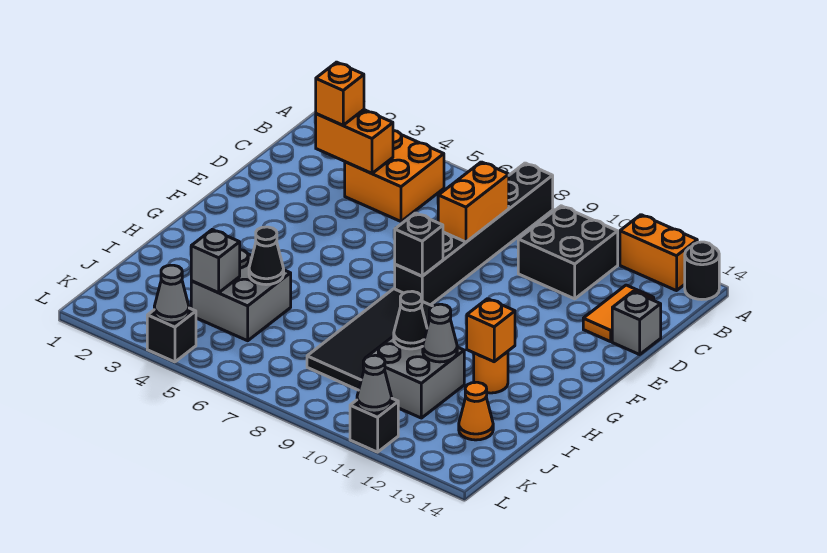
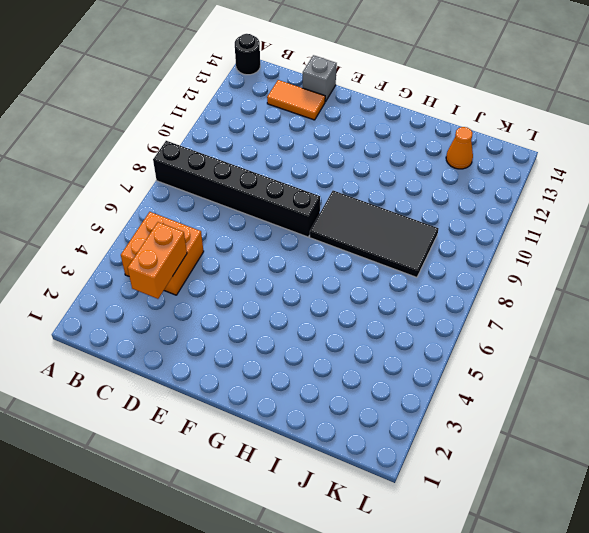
none -> orange brick A12:A13 level 1
none -> black brick B10:C11 level 1
none -> orange round brick H12 level 1

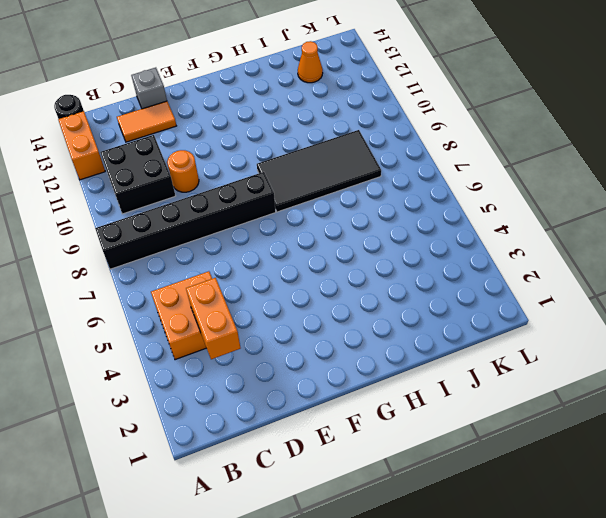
orange round brick D10 level 1 -> orange round brick H12 level 1
none -> grey brick I4:J5 level 1
none -> grey brick I10:J11 level 1
none -> black brick L4 level 1

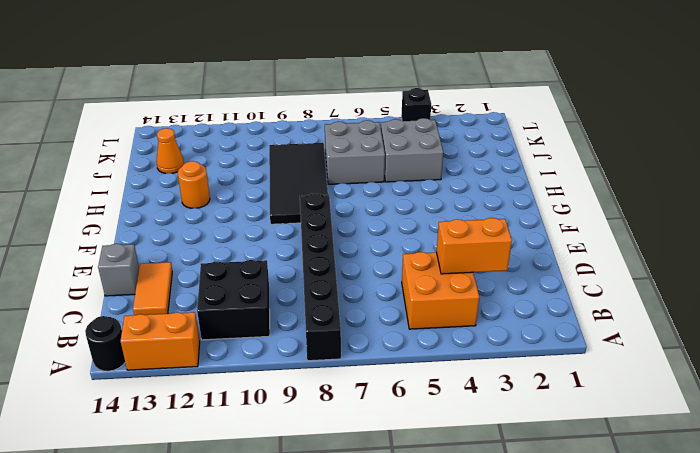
grey brick I6:J7 level 1 -> grey brick I10:J11 level 1
none -> black brick L11 level 1
none -> orange brick C8:D8 level 2
none -> black brick F8 level 2

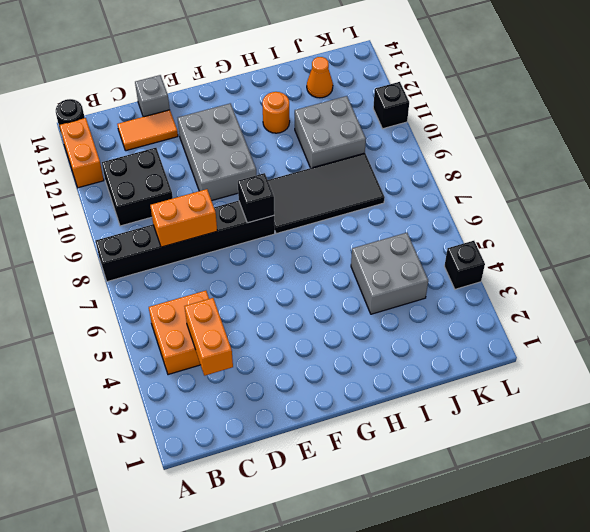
grey brick E10:F12 level 1 -> none
none -> orange brick H12 level 2
none -> black cone I5 level 2
none -> black cone I10 level 2

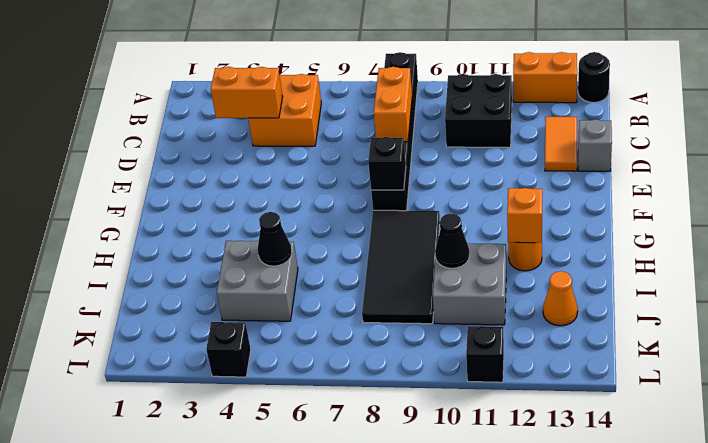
none -> grey cone I11 level 2
none -> grey brick J4 level 2
none -> grey cone L4 level 2

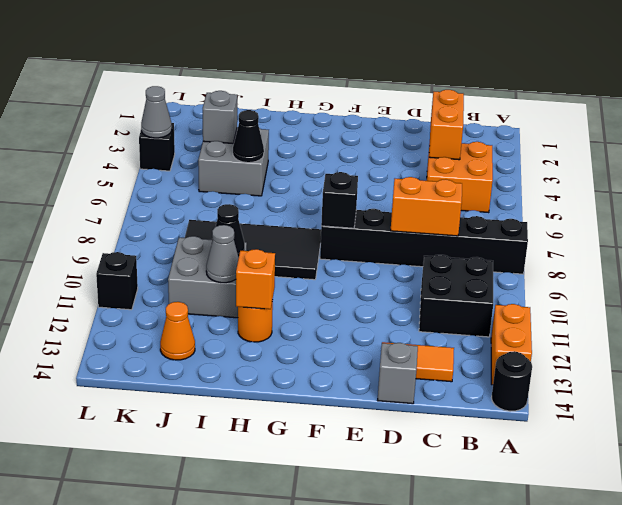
none -> grey cone L11 level 2
none -> orange brick C3 level 3

